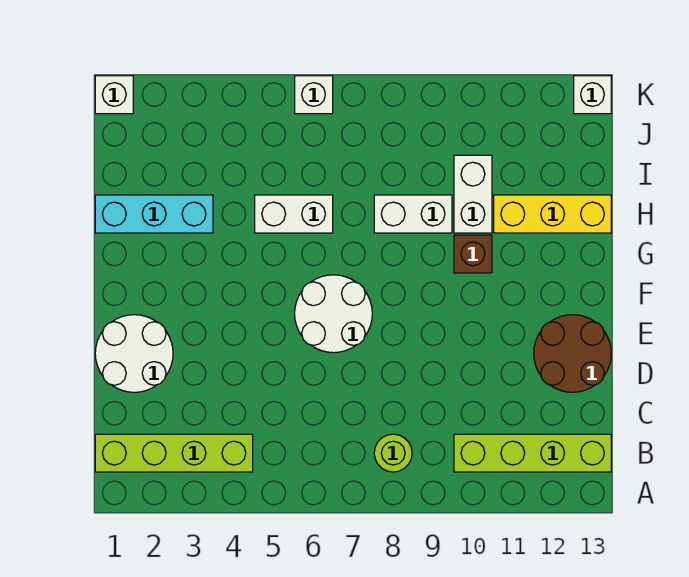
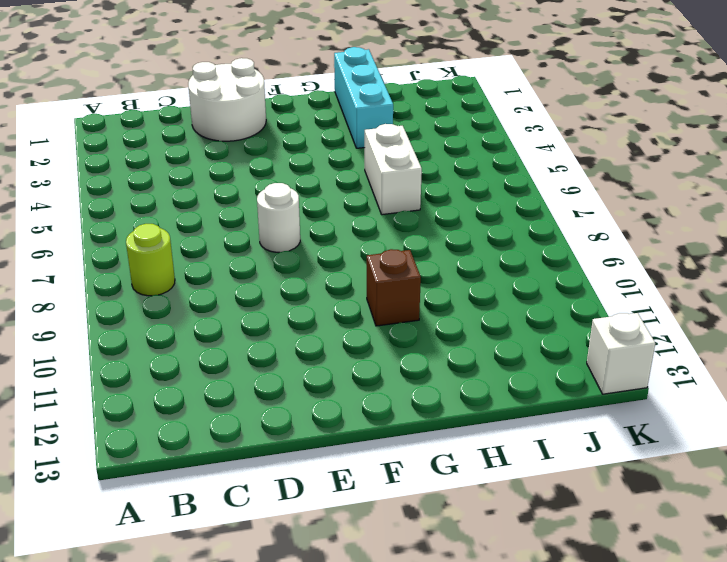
white round brick E7 level 1 -> white round brick E6:F7 level 1
none -> lime brick B1:B4 level 1
none -> lime brick B10:B13 level 1
none -> brown round brick D12:E13 level 1

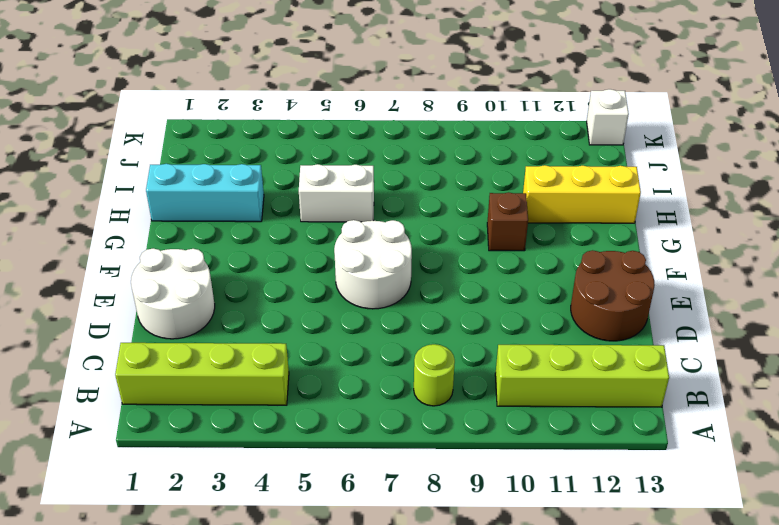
none -> white brick H8:H9 level 1
none -> white brick H10:I10 level 1
none -> white brick K1 level 1

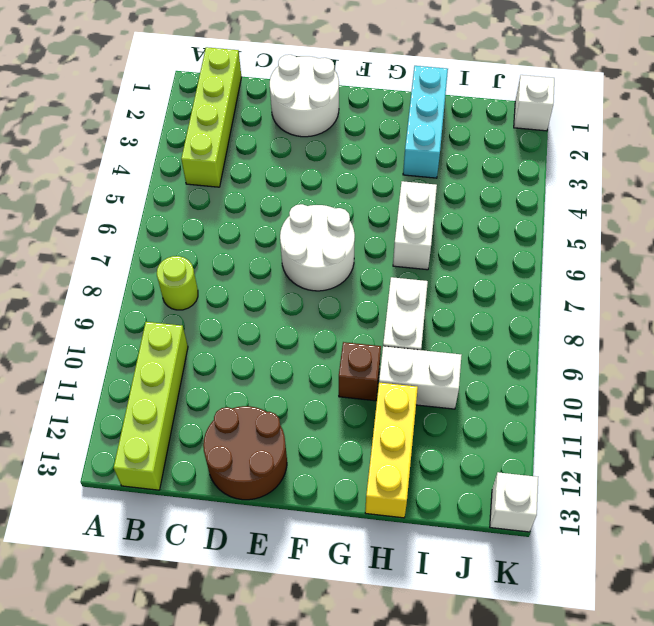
none -> white brick K6 level 1

